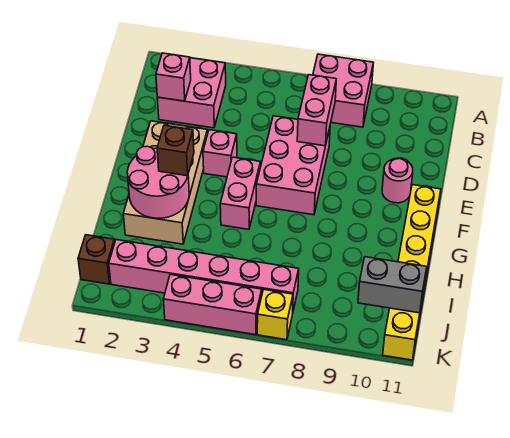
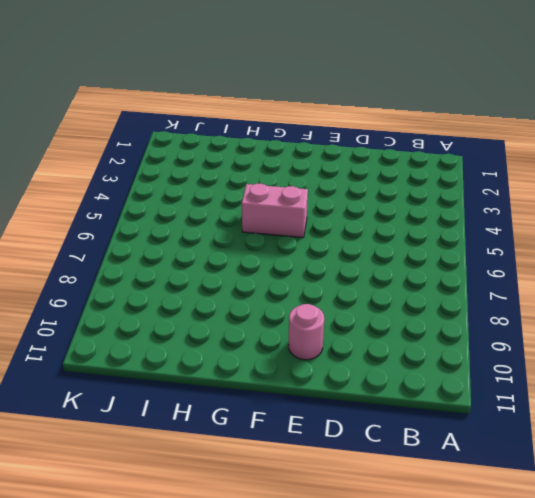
none -> pink brick A7:B8 level 1
none -> pink brick B2:C3 level 1
none -> pink brick D6:F7 level 1

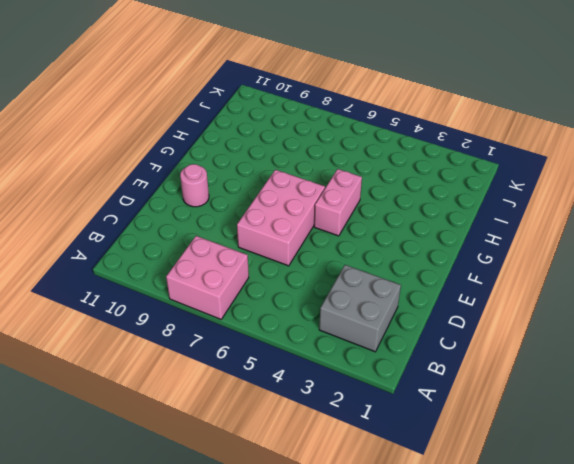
grey brick B2:C3 level 1 -> pink brick B2:C3 level 1
none -> tan brick E2:H3 level 1
none -> pink brick E4 level 1
none -> yellow brick F11:K11 level 1

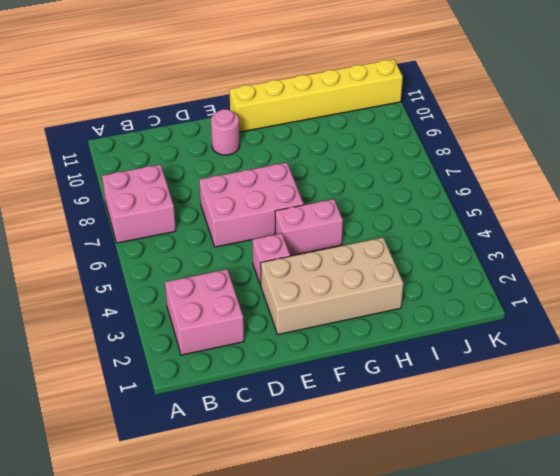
none -> brown brick J1 level 1
none -> pink brick J2:J7 level 1
none -> pink brick K4:K6 level 1

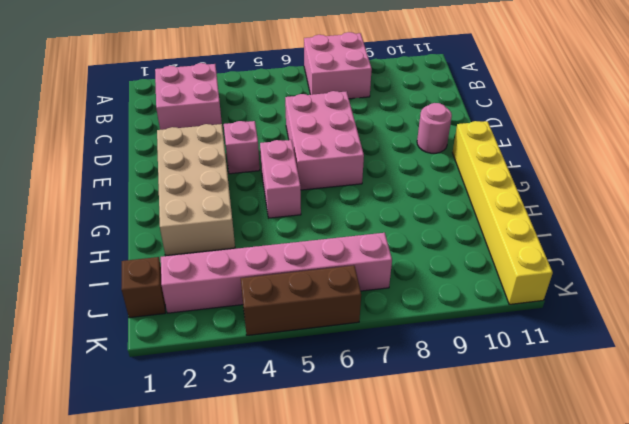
brown brick K4:K6 level 1 -> pink brick K4:K6 level 1
none -> yellow brick K7 level 1
none -> pink brick C2 level 2
none -> pink brick C7:D7 level 2

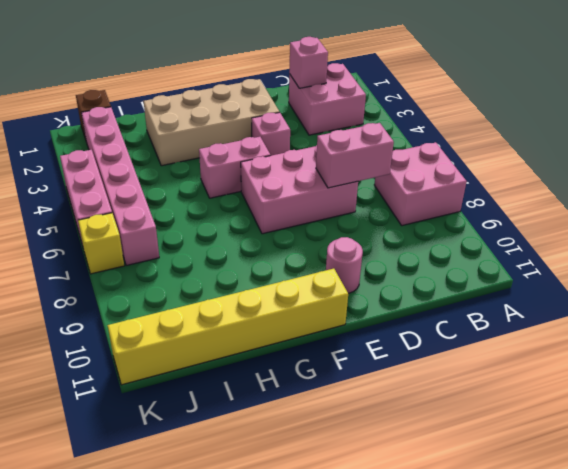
none -> pink round brick G2:H3 level 2
none -> grey brick J10:J11 level 2
none -> brown brick G3 level 3

